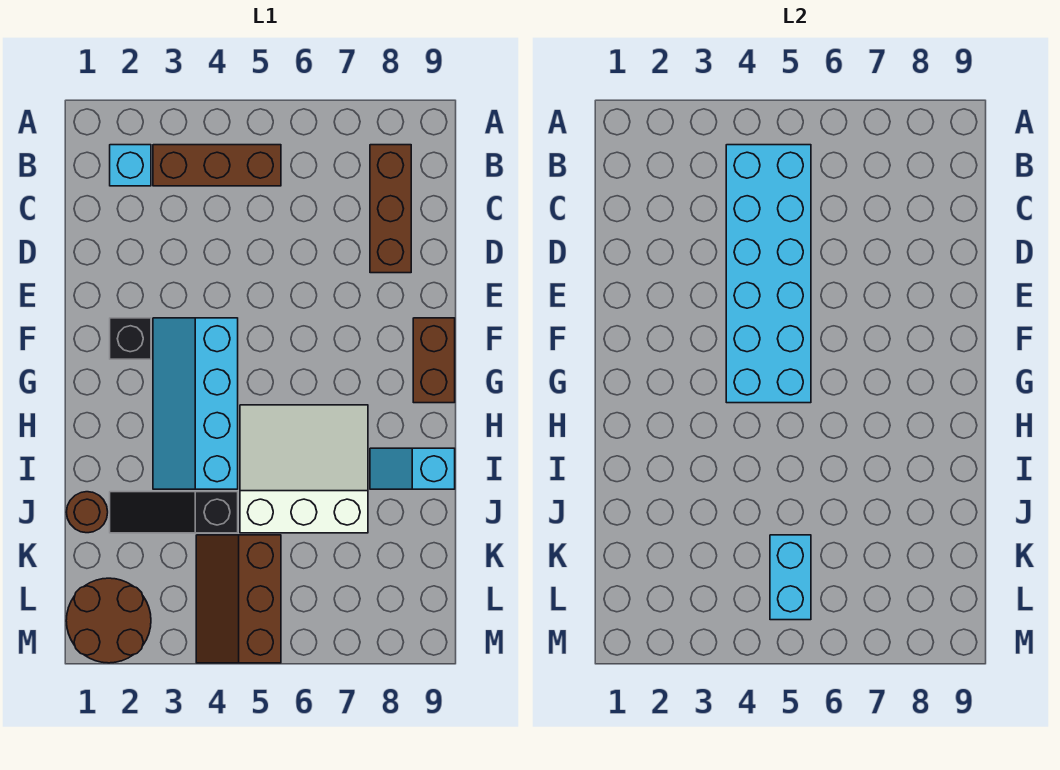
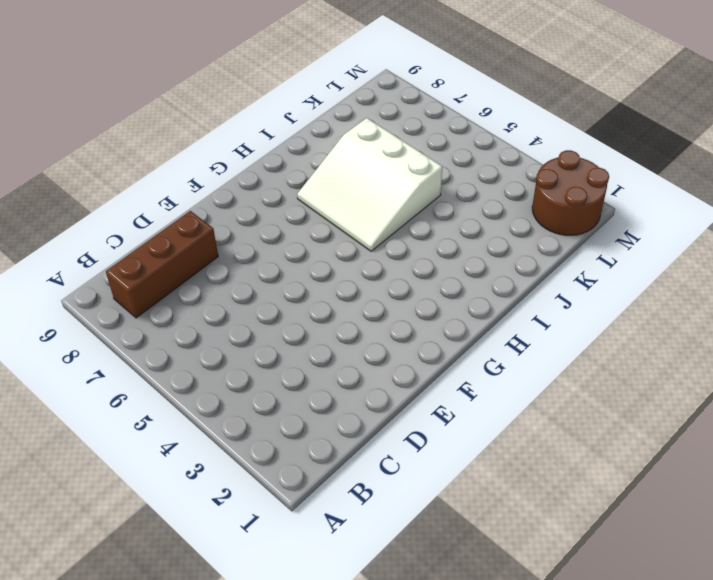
none -> cyan brick B2 level 1
none -> brown brick B3:B5 level 1
none -> black brick F2 level 1

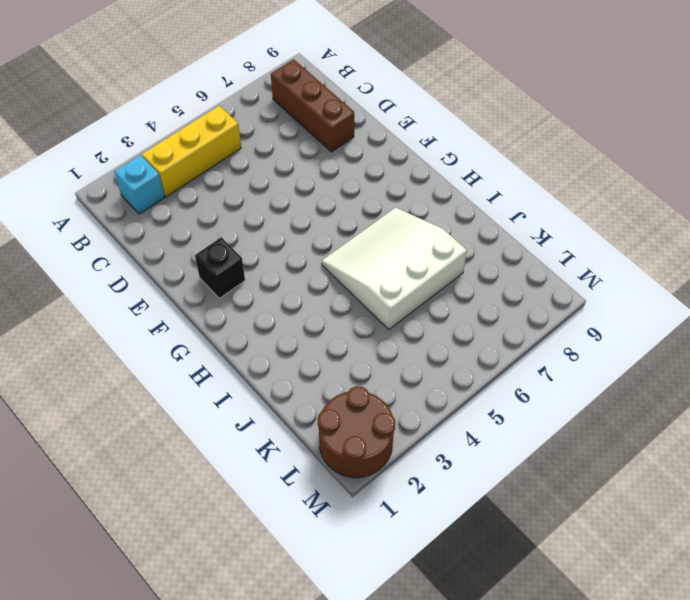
yellow brick B3:B5 level 1 -> brown brick B3:B5 level 1
none -> cyan slope F3:I4 level 1 top 4
none -> brown brick F9:G9 level 1
none -> cyan slope I8:I9 level 1 top 9

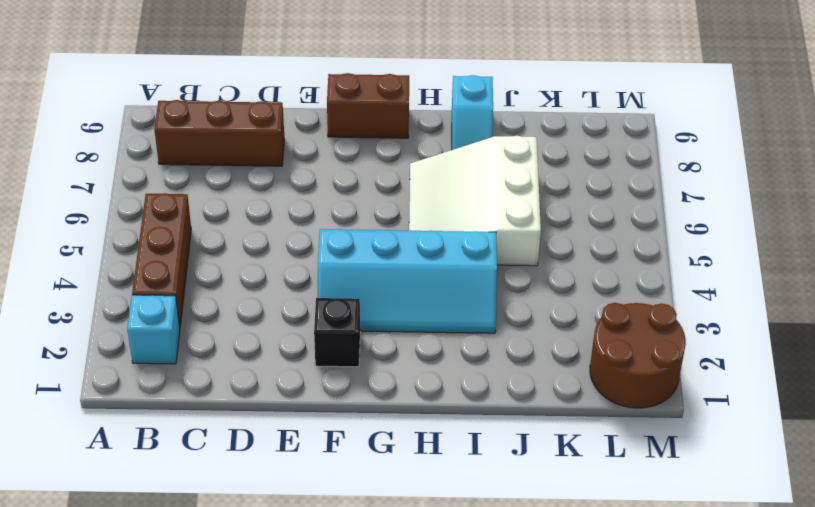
none -> brown round brick J1 level 1
none -> black slope J2:J4 level 1 top 4
none -> brown slope K4:M5 level 1 top 5

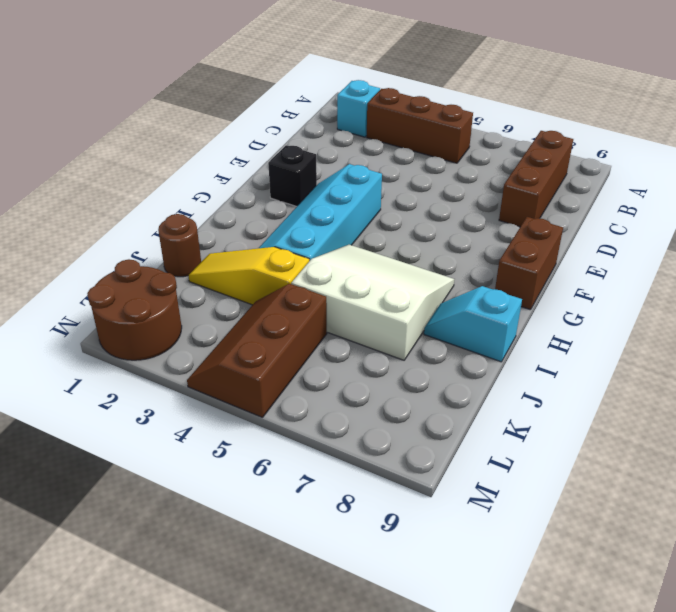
yellow slope J2:J4 level 1 top 4 -> black slope J2:J4 level 1 top 4
none -> cyan brick B4:G5 level 2
none -> cyan brick K5:L5 level 2

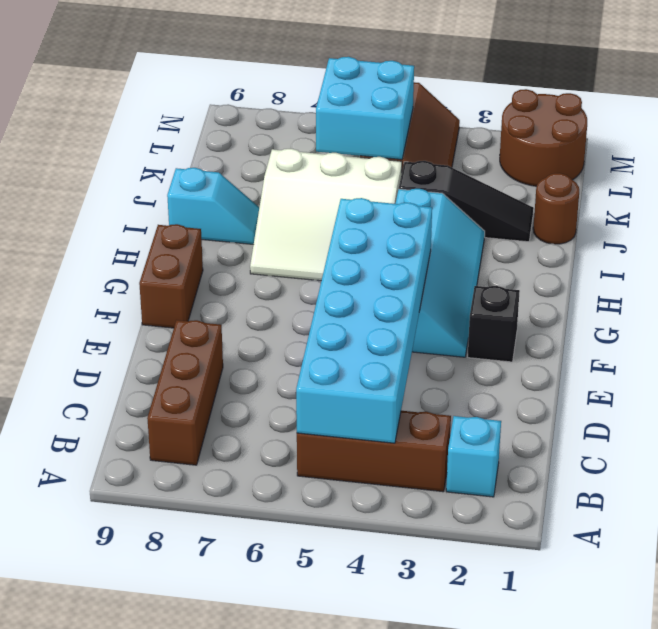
cyan brick K5:L6 level 2 -> cyan brick K5:L5 level 2

